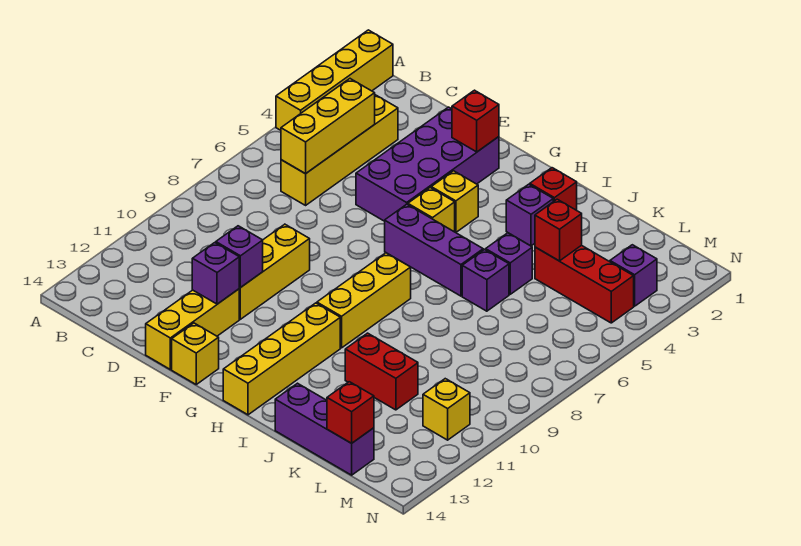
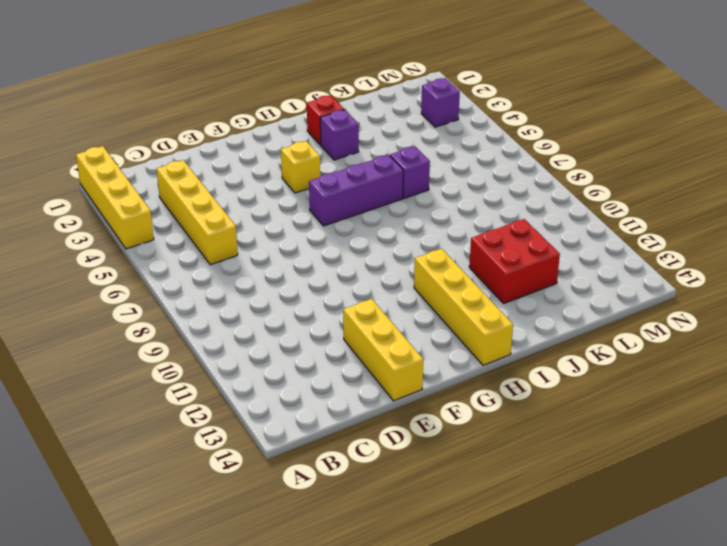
red brick J11:K12 level 1 -> red brick J11:K11 level 1
none -> purple brick E2:F5 level 1
none -> yellow brick E9:E11 level 1
none -> yellow brick F14 level 1

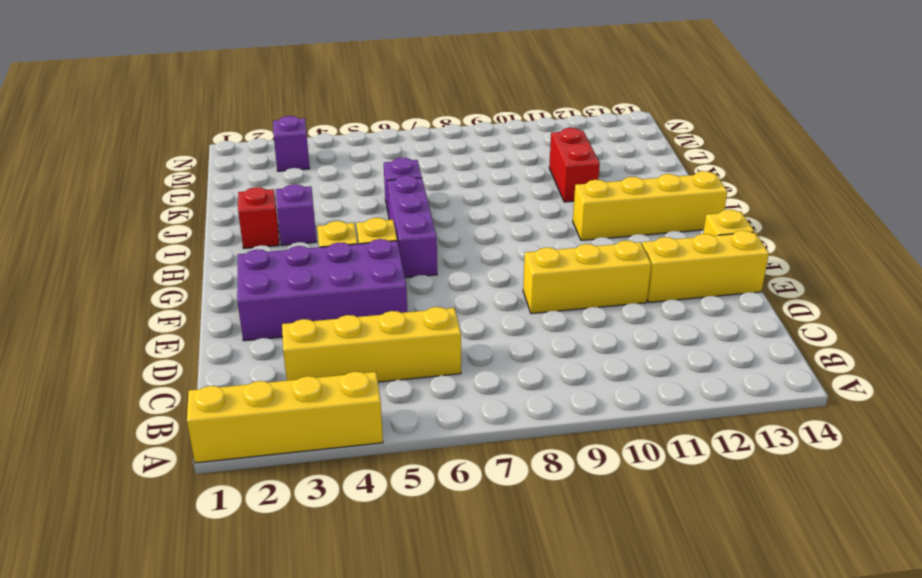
none -> yellow brick H8:H10 level 1
none -> purple brick J5 level 1
none -> purple brick J14:L14 level 1

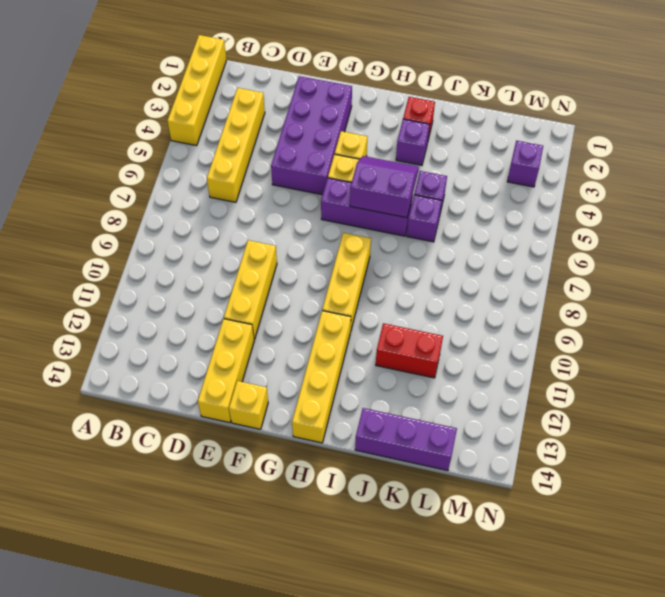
purple slope H5:I6 level 2 top 6 -> none
none -> red brick K4:M4 level 1
none -> yellow brick M11 level 1
none -> yellow brick C4:C6 level 2

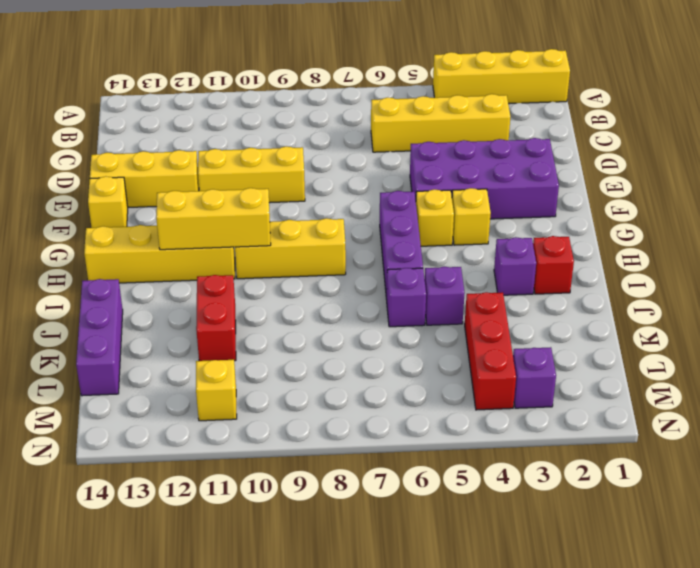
yellow brick H10:H12 level 2 -> yellow brick C4:C6 level 2
none -> purple brick E11 level 2
none -> purple brick E12 level 2
none -> red brick F2 level 2

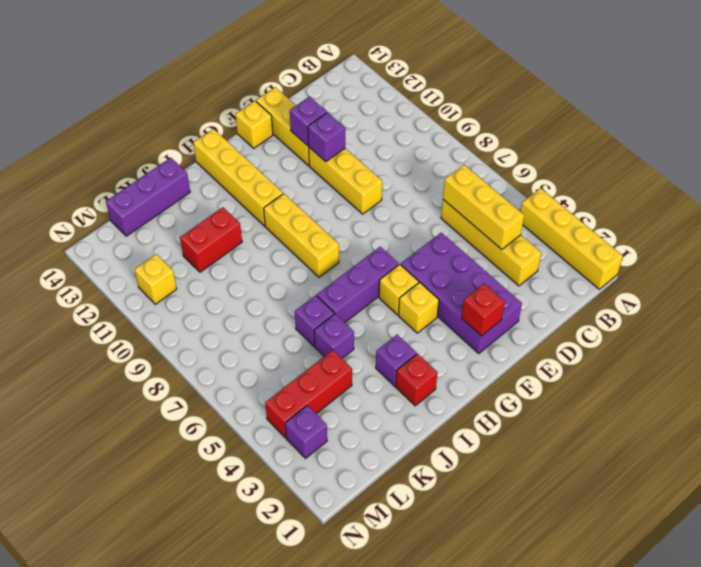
none -> red brick K4 level 2
none -> red brick L14 level 2

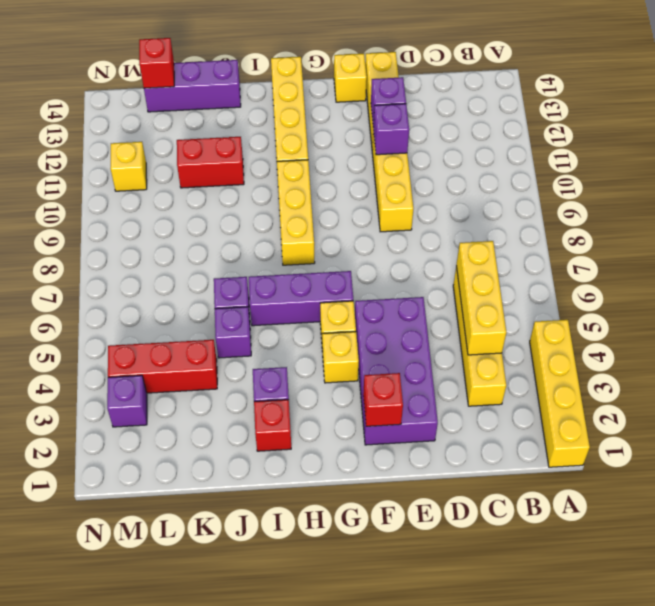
none -> red brick K4 level 2

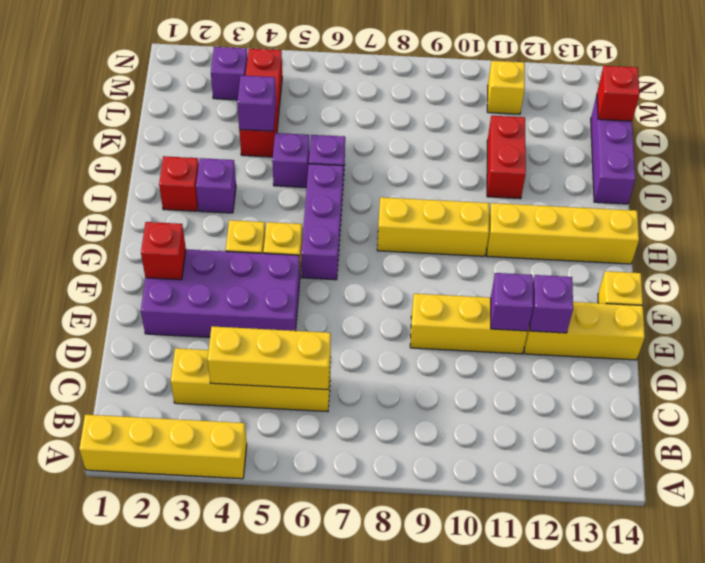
purple brick K4 level 2 -> red brick K4 level 2

